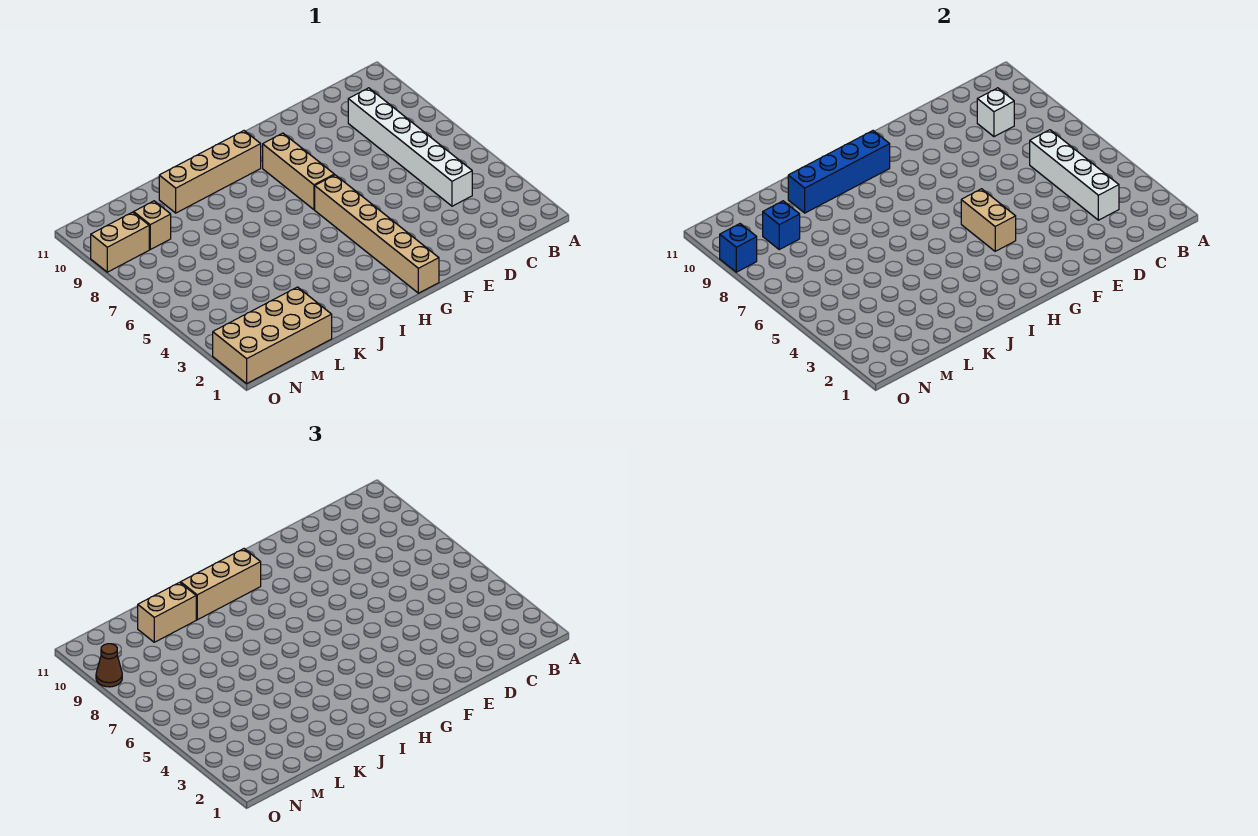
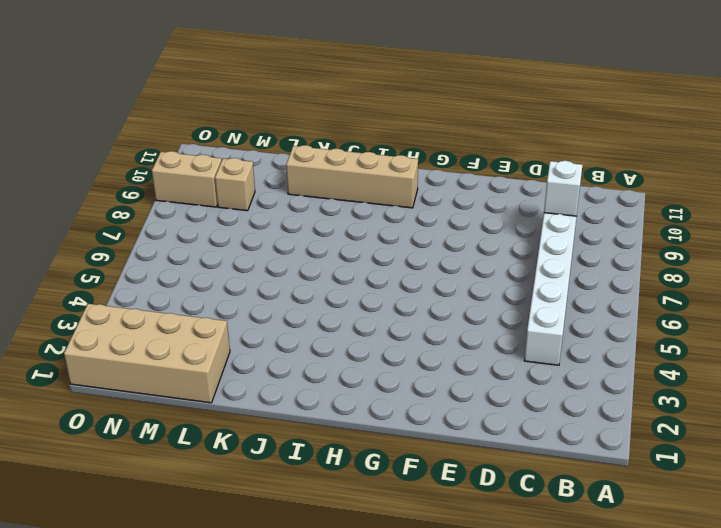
none -> tan brick G1:G6 level 1
none -> tan brick G7:G9 level 1
none -> white brick C3:C6 level 2

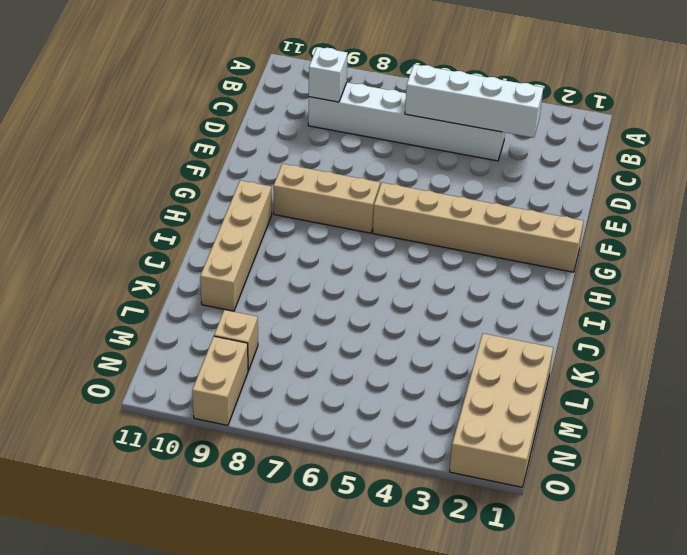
none -> tan brick G4:G5 level 2
none -> blue brick H10:K10 level 2
none -> blue brick M9 level 2

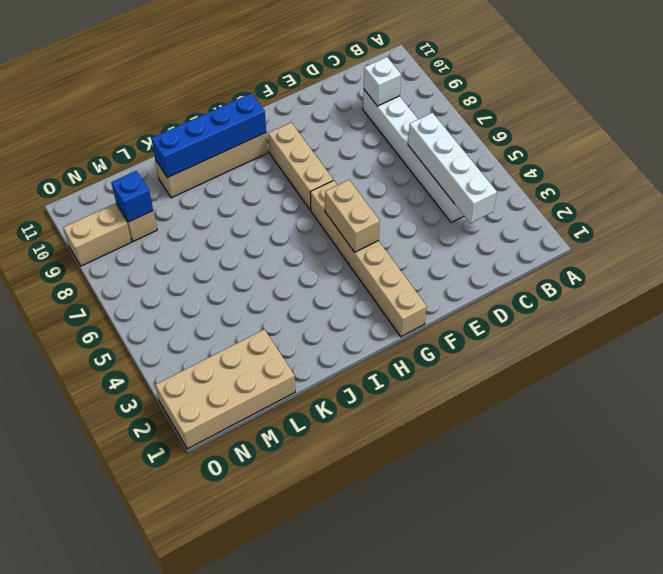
none -> blue brick O9 level 2
none -> tan brick H10:J10 level 3
none -> tan brick K10:L10 level 3

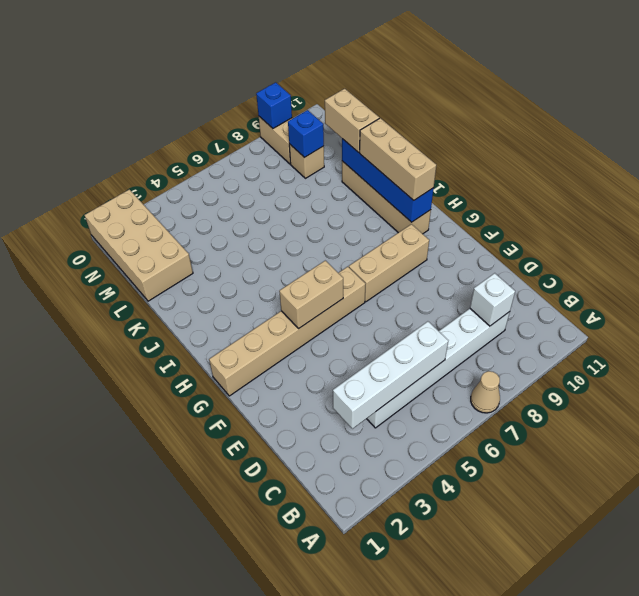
tan cone A7 level 1 -> none
none -> brown cone O9 level 3

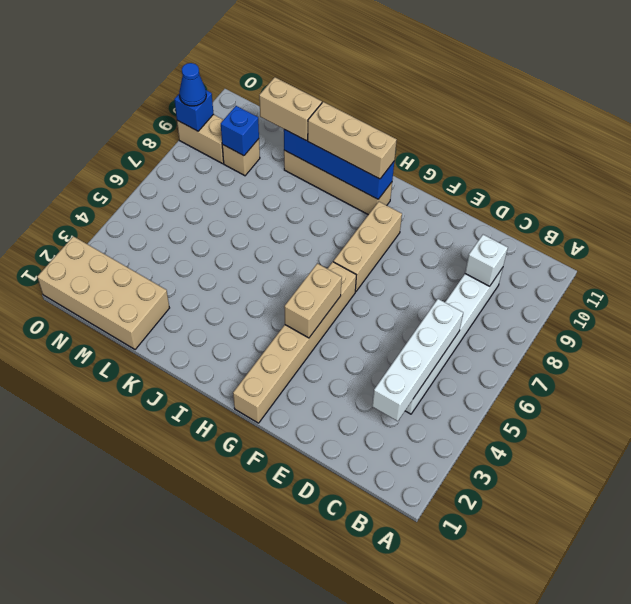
blue cone O9 level 3 -> brown cone O9 level 3

